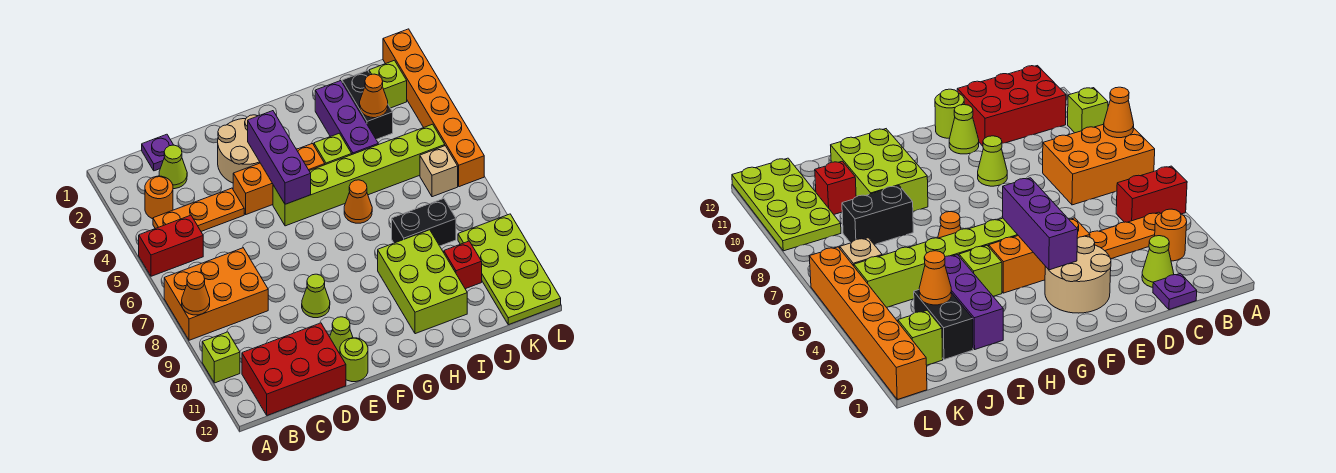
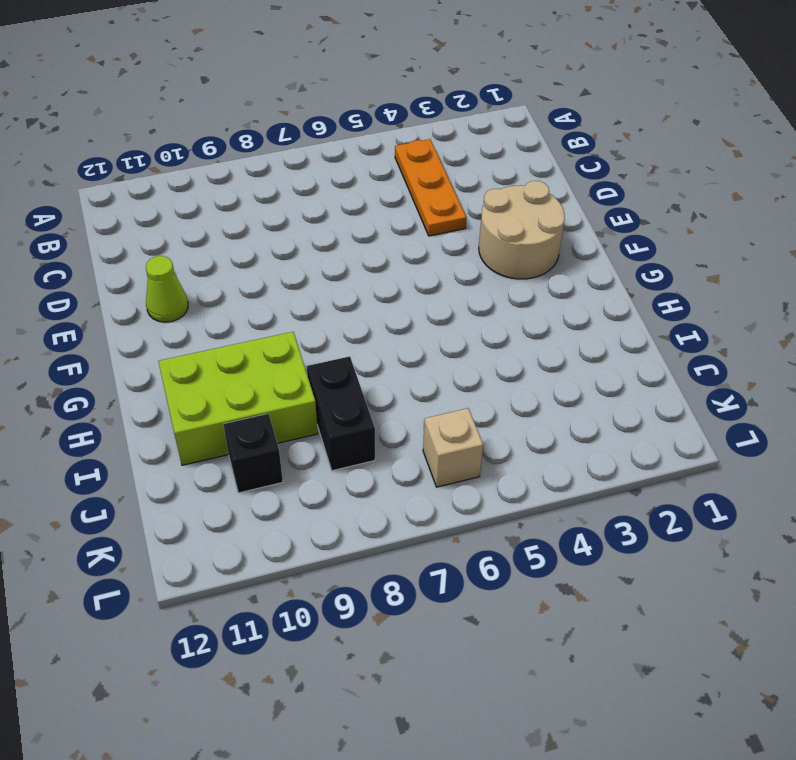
black brick J10 level 1 -> red brick J10 level 1
none -> red brick A5:B5 level 1
none -> orange brick A7:C8 level 1
none -> lime brick A10 level 1

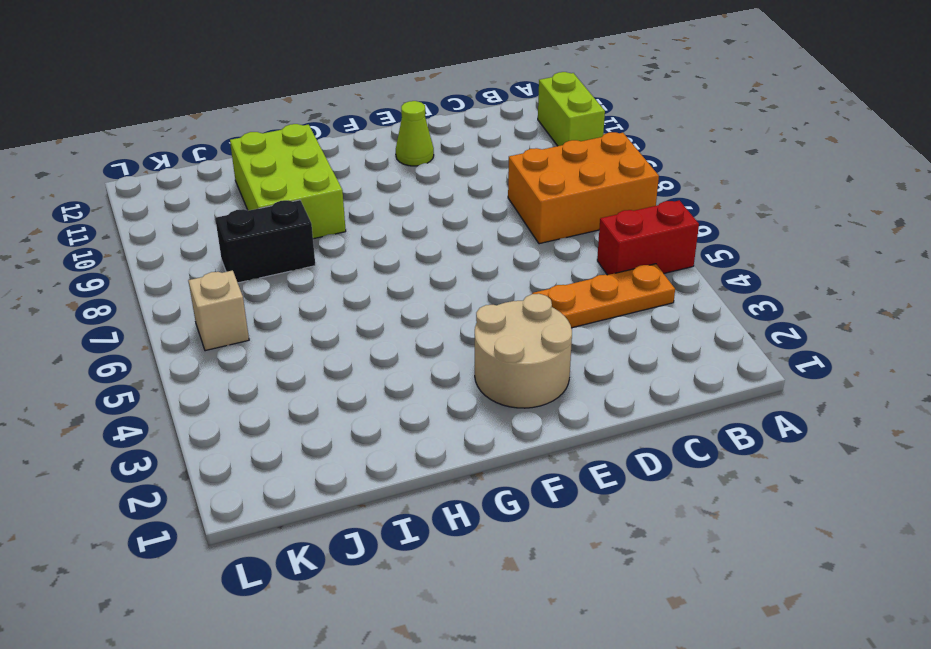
lime brick A10:A11 level 1 -> lime brick A10 level 1
none -> orange round brick B3 level 1
none -> red brick B11:D12 level 1
none -> purple plate C1 level 1

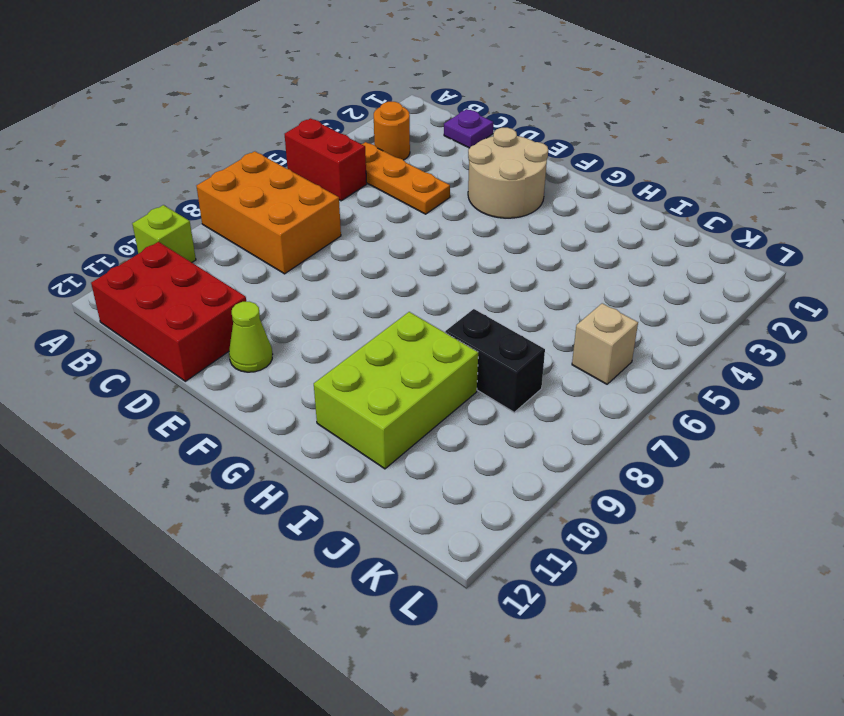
none -> lime cone C2 level 1
none -> orange brick E4:G4 level 1
none -> lime cone E9 level 1

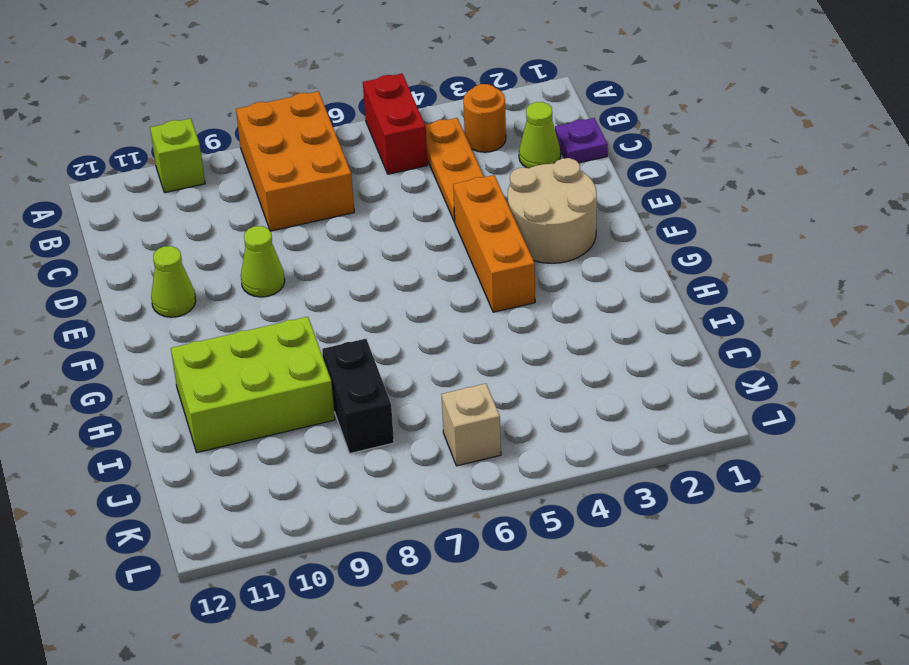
none -> red brick B11:D12 level 1
none -> lime round brick E12 level 1
none -> lime brick F5:K5 level 1

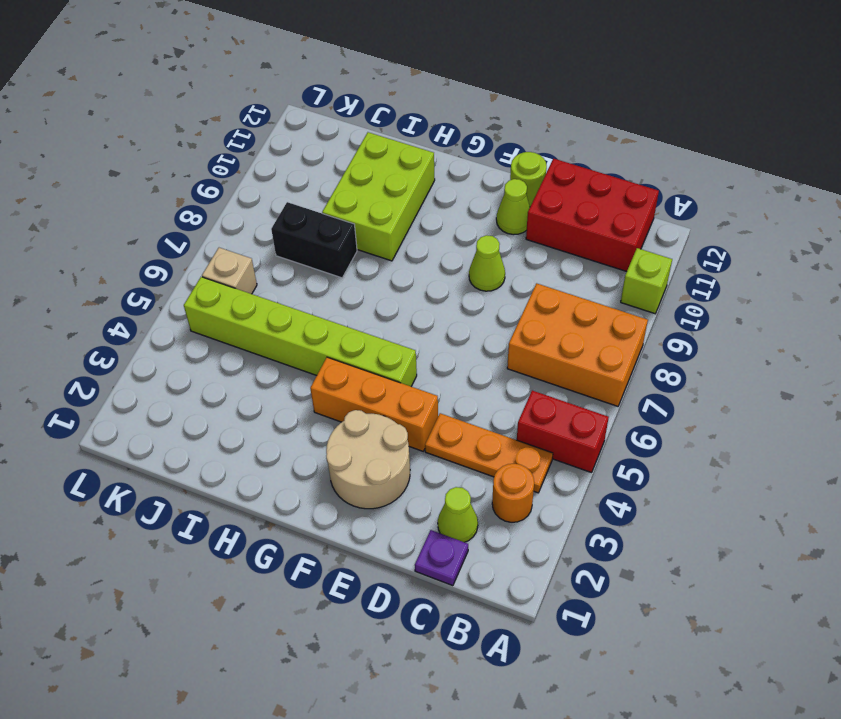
none -> lime brick H4 level 1
none -> orange cone H6 level 1
none -> purple brick I2:I4 level 1

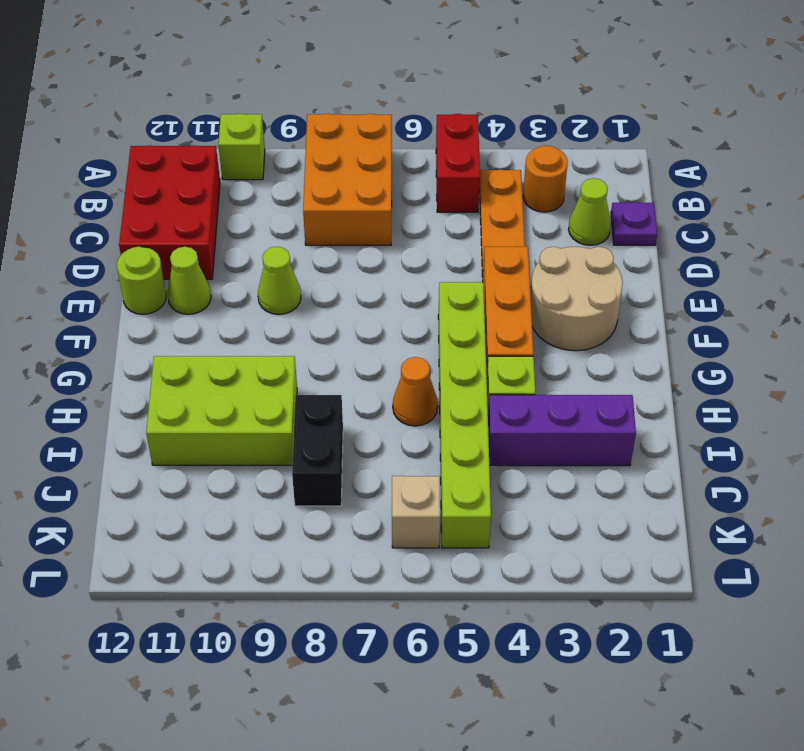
none -> black brick J2:J3 level 1
none -> red brick J10 level 1
none -> lime brick K2 level 1

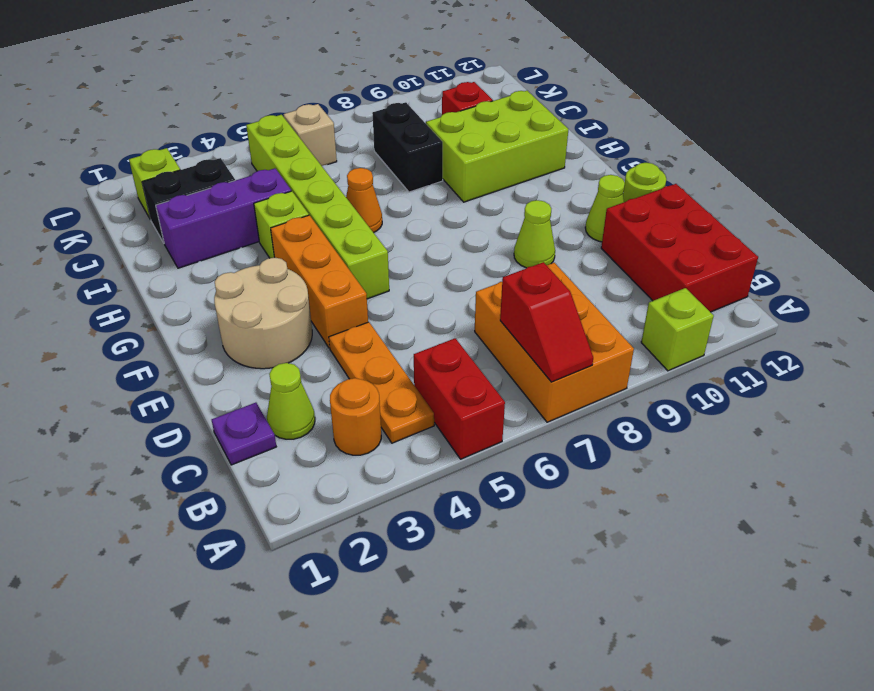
red slope A7:B7 level 2 top B -> none
none -> lime plate K9:L12 level 1
none -> orange brick L1:L6 level 1
none -> orange cone A8 level 2

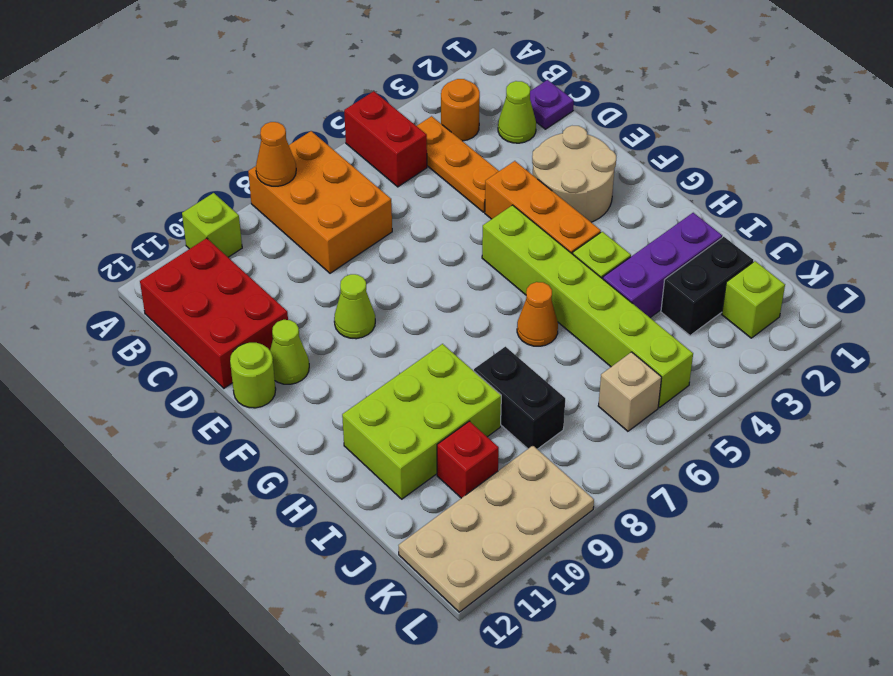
tan plate K9:L12 level 1 -> lime plate K9:L12 level 1
none -> orange brick L1:L6 level 1
none -> purple brick F3:F5 level 2
none -> orange cone J3 level 2

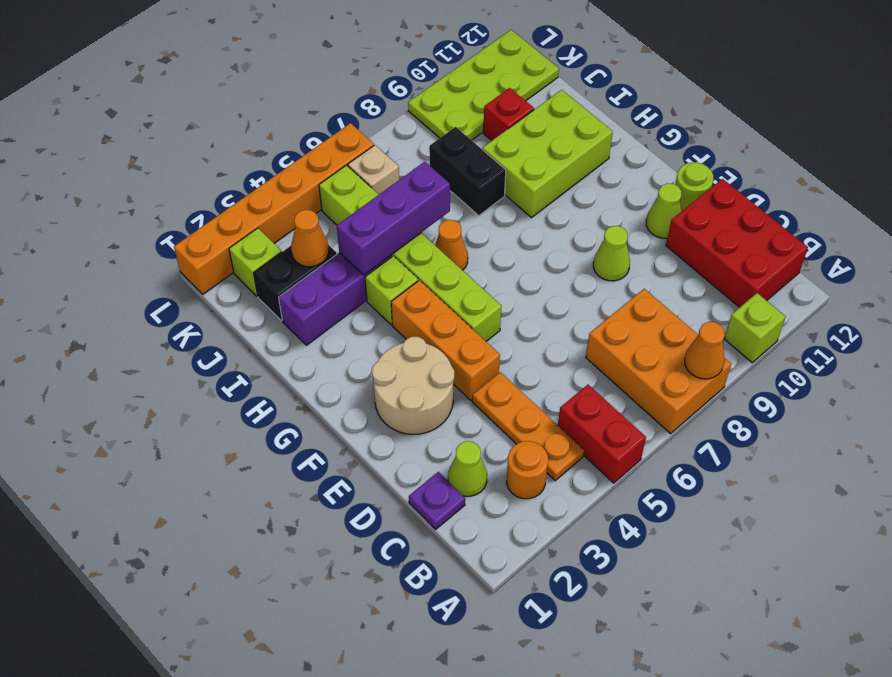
purple brick I4:I6 level 2 -> purple brick F3:F5 level 2

